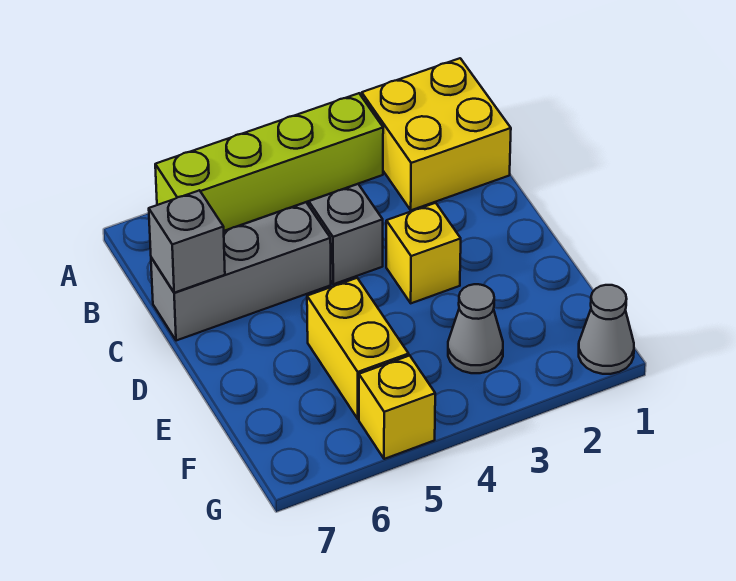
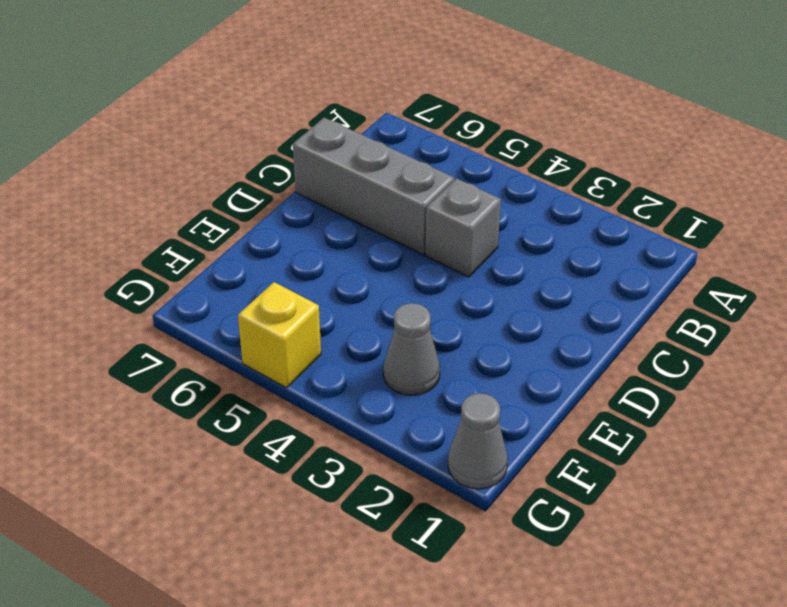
none -> yellow brick A1:B2 level 1
none -> lime brick A3:A6 level 1

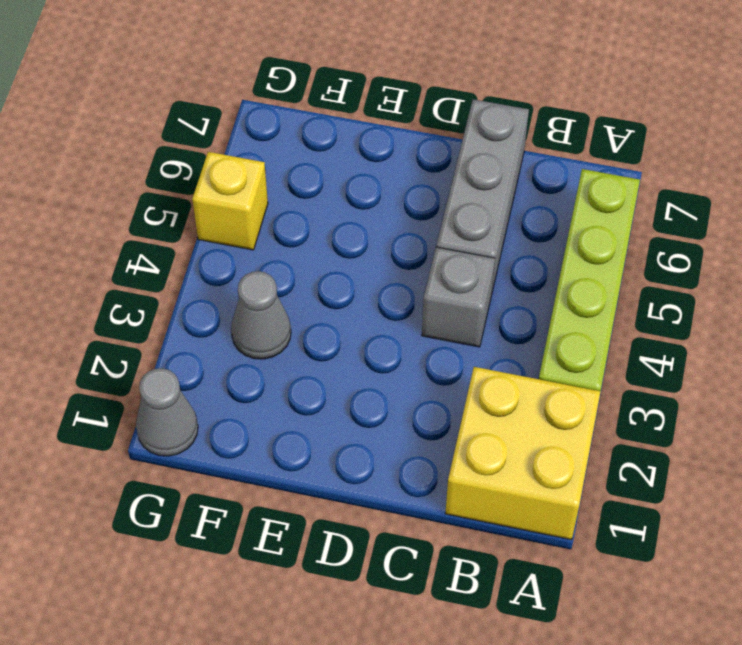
none -> yellow brick D3 level 1
none -> yellow brick E5:F5 level 1

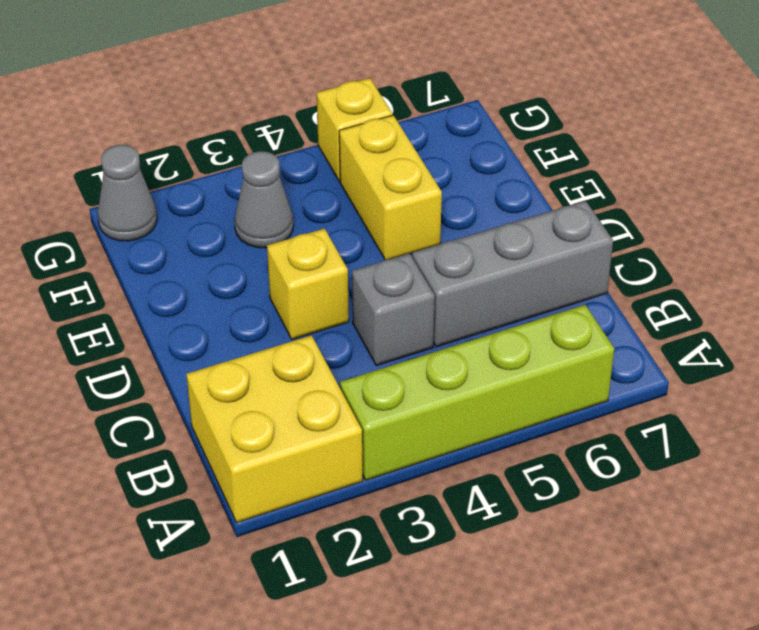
none -> grey brick C7 level 2

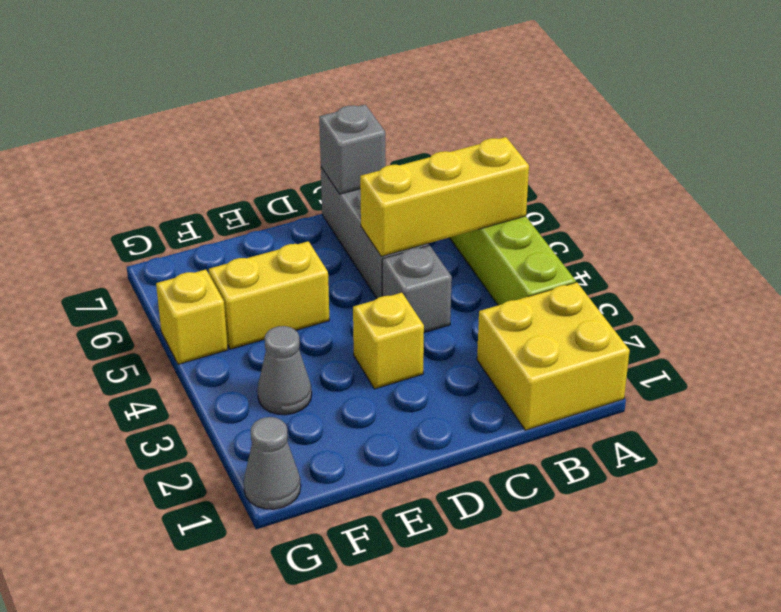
yellow brick A5:C5 level 2 -> none

